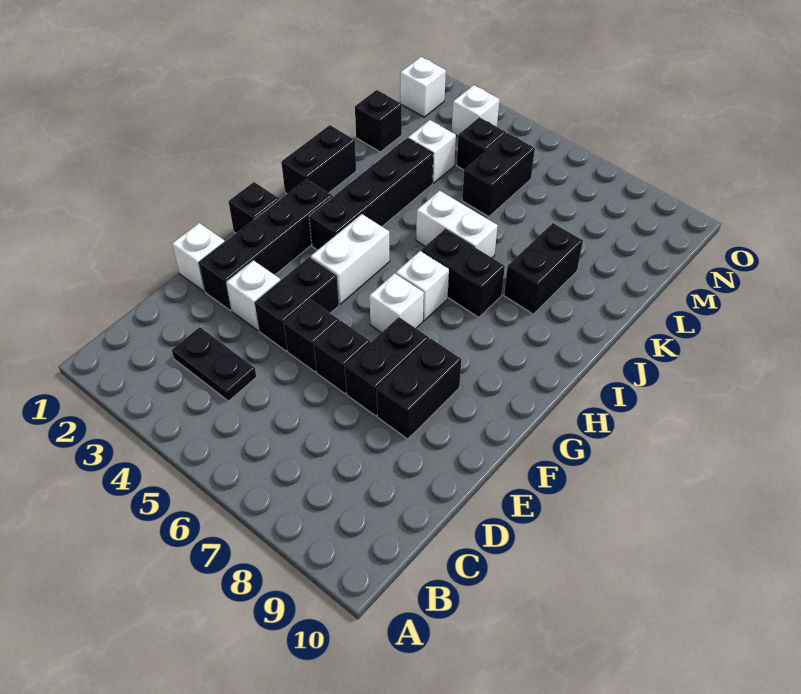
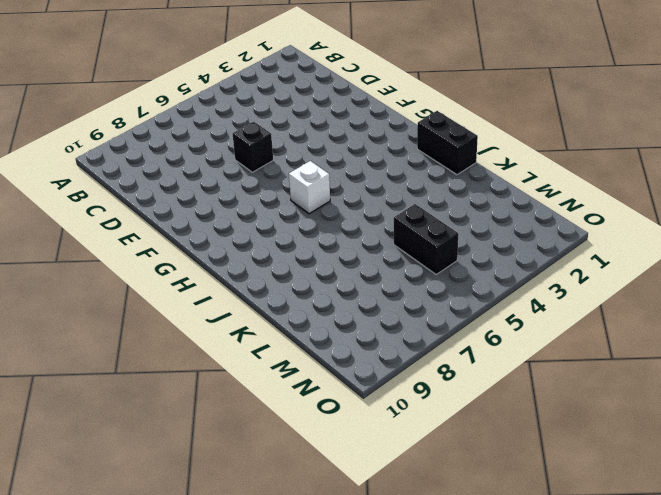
none -> black plate C3:C4 level 1
none -> white brick E1 level 1
none -> black brick E2:H2 level 1

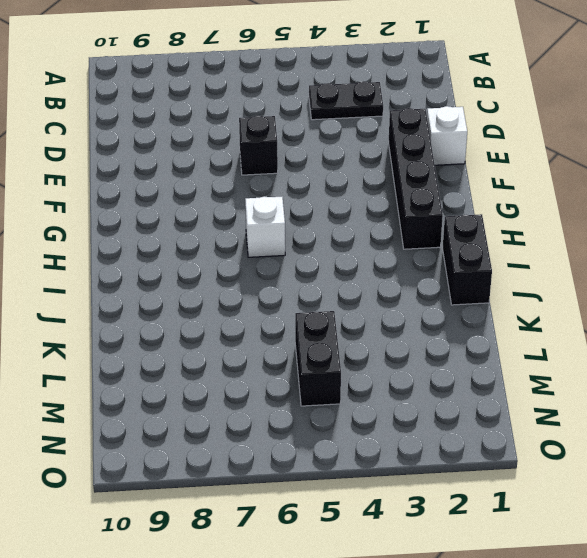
none -> white brick E3 level 1
none -> black brick E4:F4 level 1
none -> black brick E5 level 1

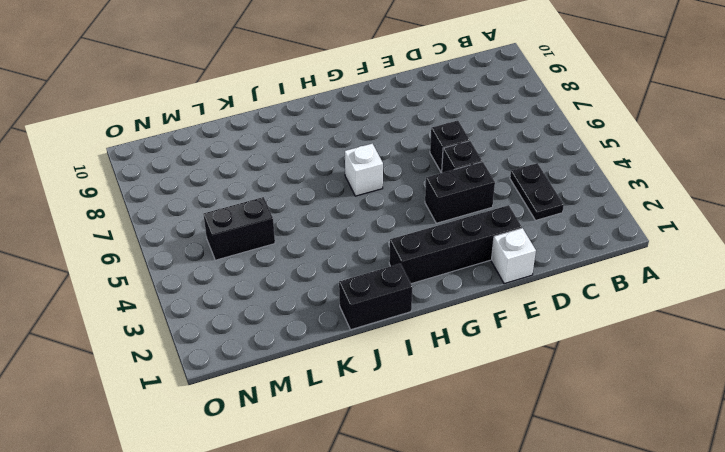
none -> white brick E3 level 1
none -> black brick E7:F7 level 1
none -> black brick E8:F8 level 1

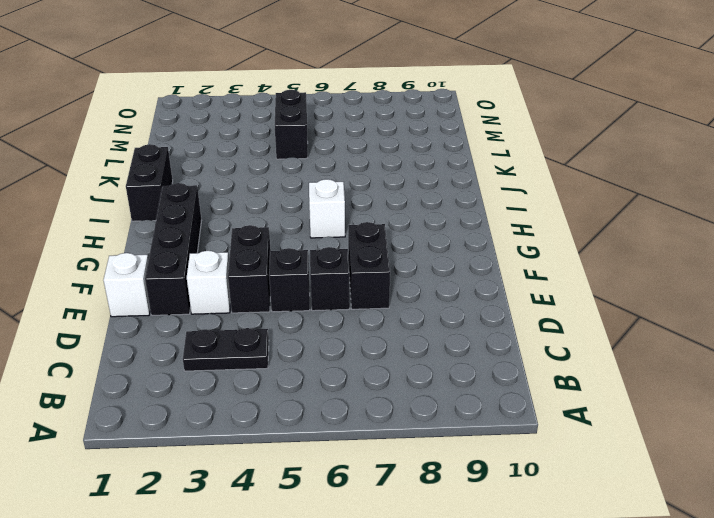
none -> black brick E8:F8 level 1
none -> black brick G1 level 1
none -> white brick G4:H4 level 1

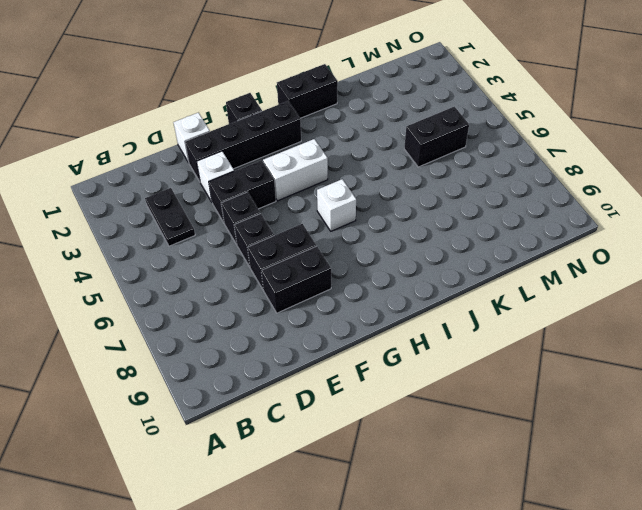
none -> white brick G6 level 1
none -> black brick H3:K3 level 1
none -> black brick I6:I7 level 1

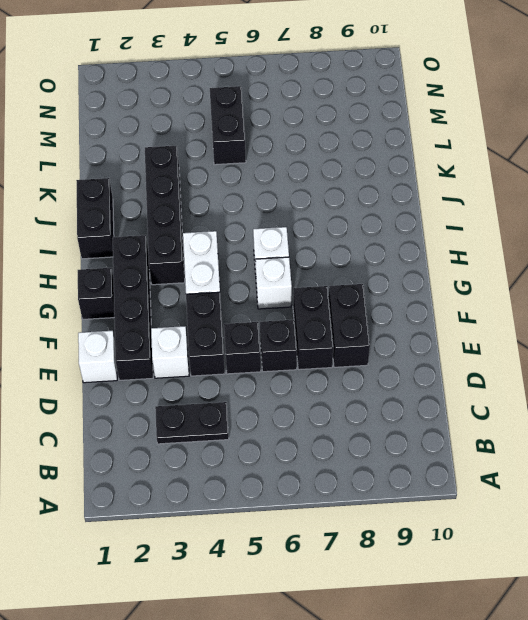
none -> black brick I6:I7 level 1
none -> white brick J5:J6 level 1
none -> black brick J8:K8 level 1

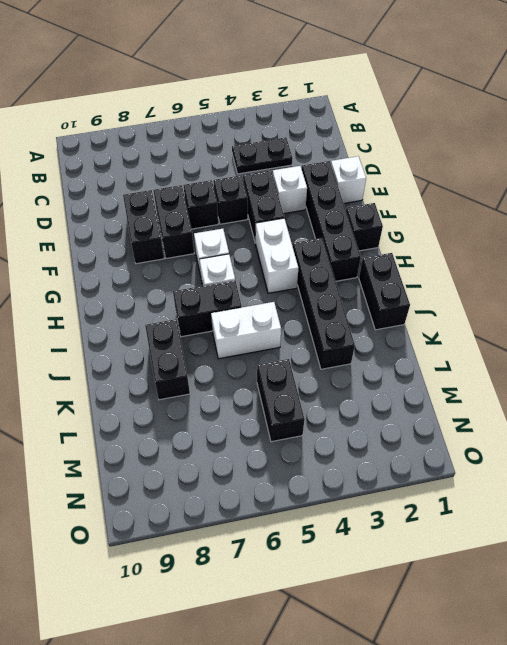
none -> black brick L1 level 1
none -> white brick L3 level 1
none -> black brick M4 level 1

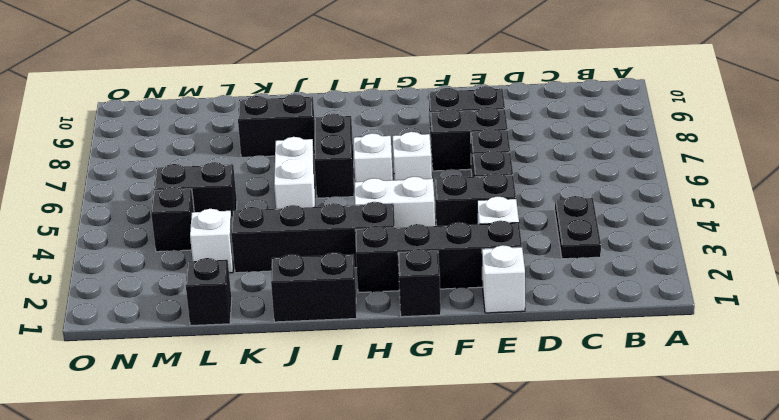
none -> white brick N1 level 1
none -> white brick N3 level 1

